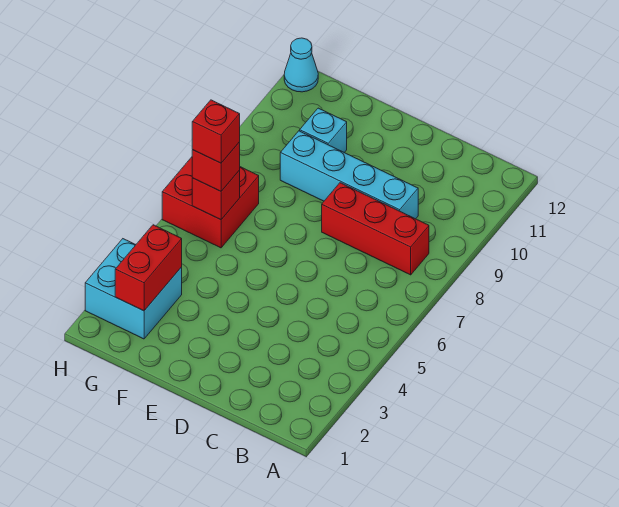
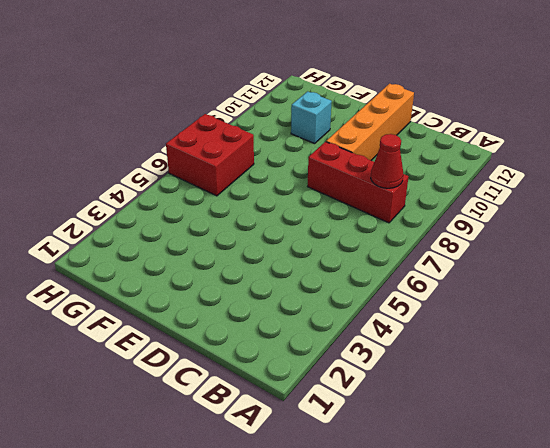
red cone B8 level 2 -> none
orange brick D9:D12 level 1 -> cyan brick C9:F9 level 1
none -> cyan brick G2:H3 level 1
none -> cyan cone H12 level 1

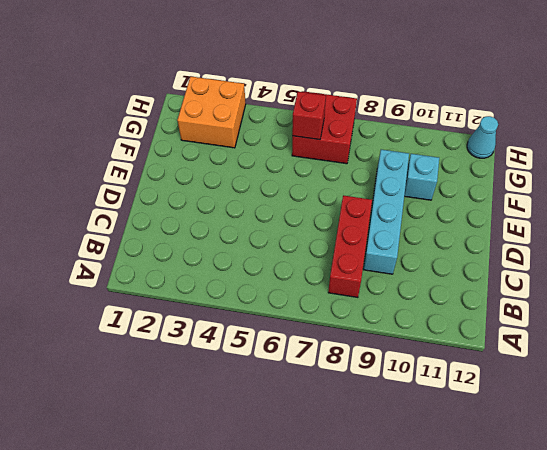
orange brick G2:H3 level 1 -> cyan brick G2:H3 level 1
none -> red brick G2:G3 level 2
none -> red brick G6 level 3

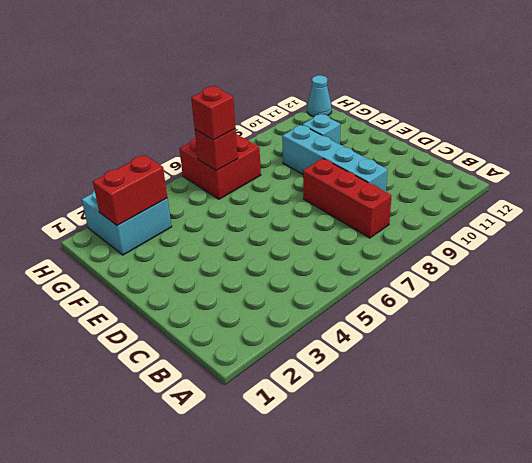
none -> red brick G6 level 4

